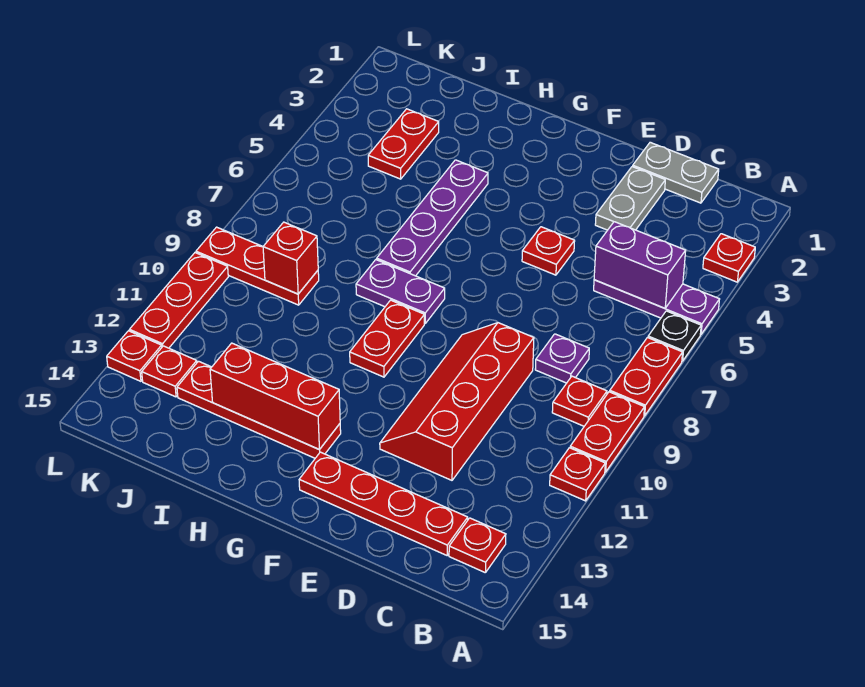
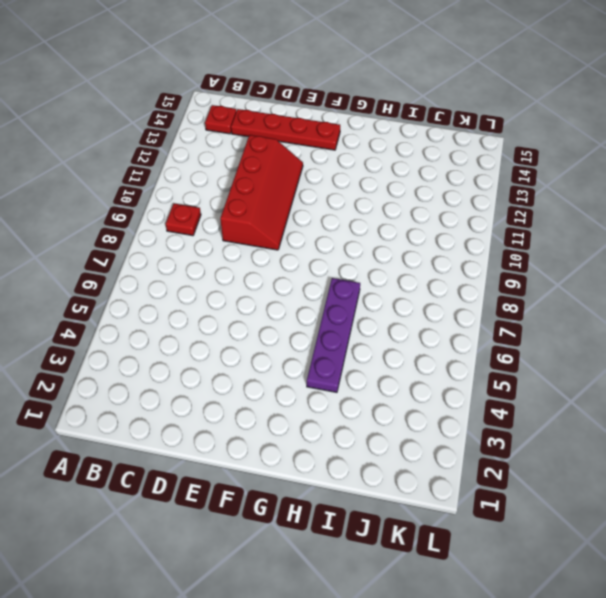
none -> red plate A3 level 1
none -> purple plate A5:C5 level 1
none -> black plate A6 level 1

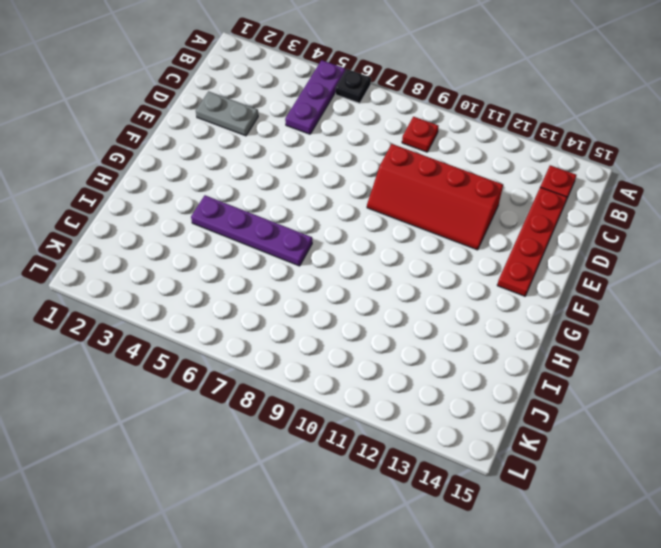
none -> red plate A3 level 1
none -> red plate A7:A8 level 1
none -> red plate A9:A10 level 1

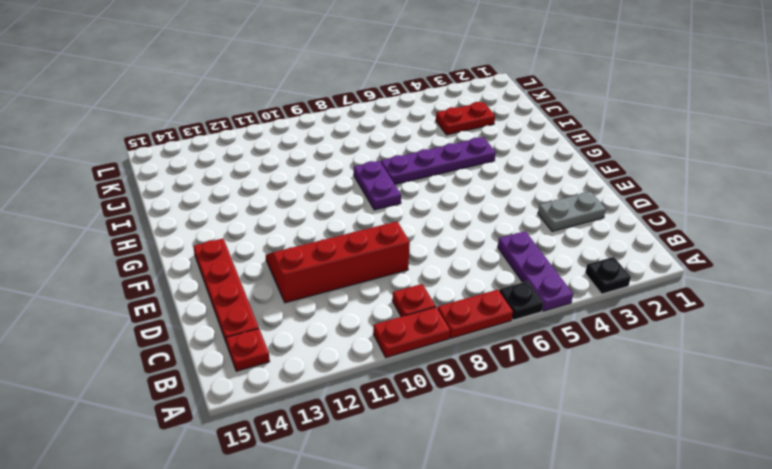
black plate A3 level 1 -> red plate A3 level 1
none -> red plate A11 level 1
none -> grey plate C1:D1 level 1
none -> purple plate C8 level 1

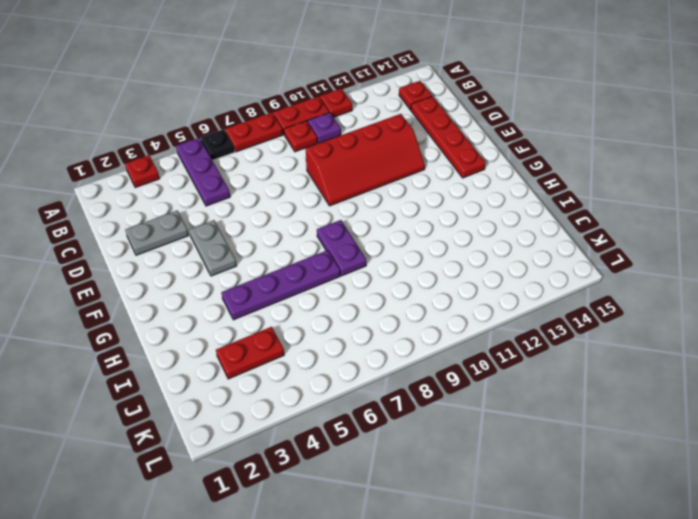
purple plate B10 level 1 -> purple plate C8 level 1
grey plate E4:F4 level 1 -> grey plate C1:D1 level 1
none -> red plate E5 level 1
none -> red plate G9:G10 level 1
none -> red plate G13:J13 level 1

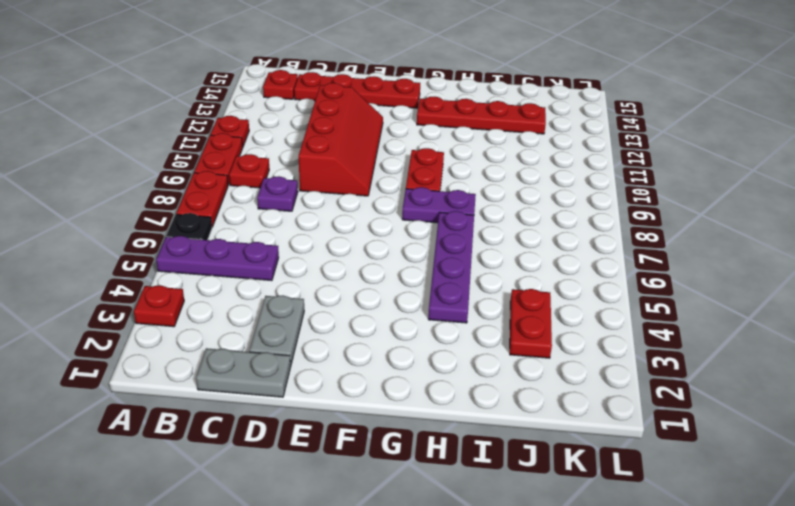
none -> red plate E5 level 1
none -> red plate J9:L9 level 1
none -> red plate K13 level 1

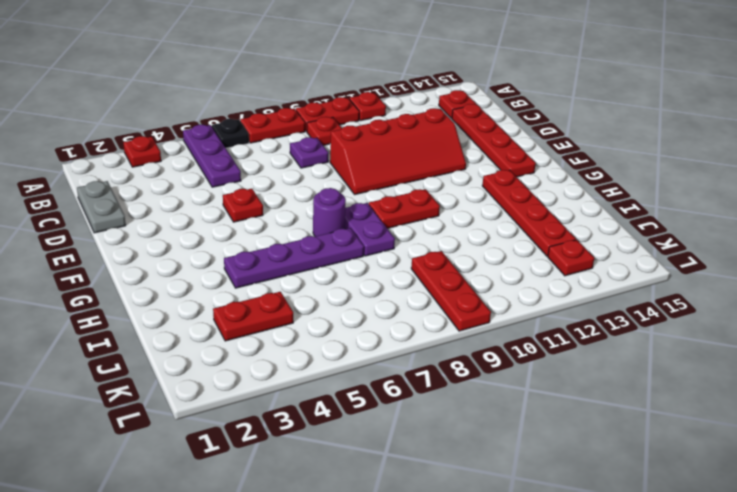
purple round brick G7 level 1 -> none
none -> grey plate D2:D3 level 1
none -> red plate L10:L12 level 1
none -> red plate L13 level 1

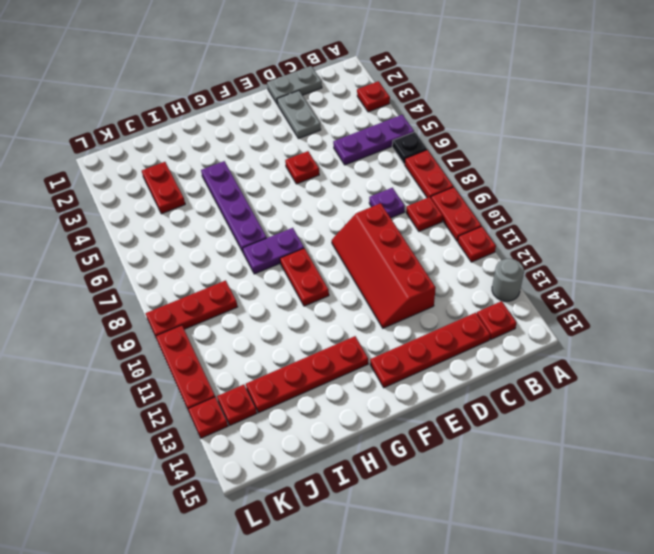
grey round brick A13 level 1 -> none
none -> purple brick B5:C5 level 2
none -> red brick G13:I13 level 2
none -> red brick J9 level 2

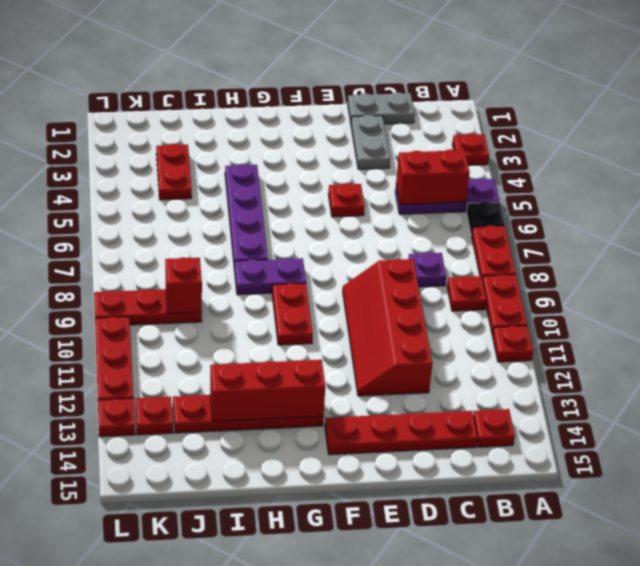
red brick B5:C5 level 2 -> purple brick B5:C5 level 2

